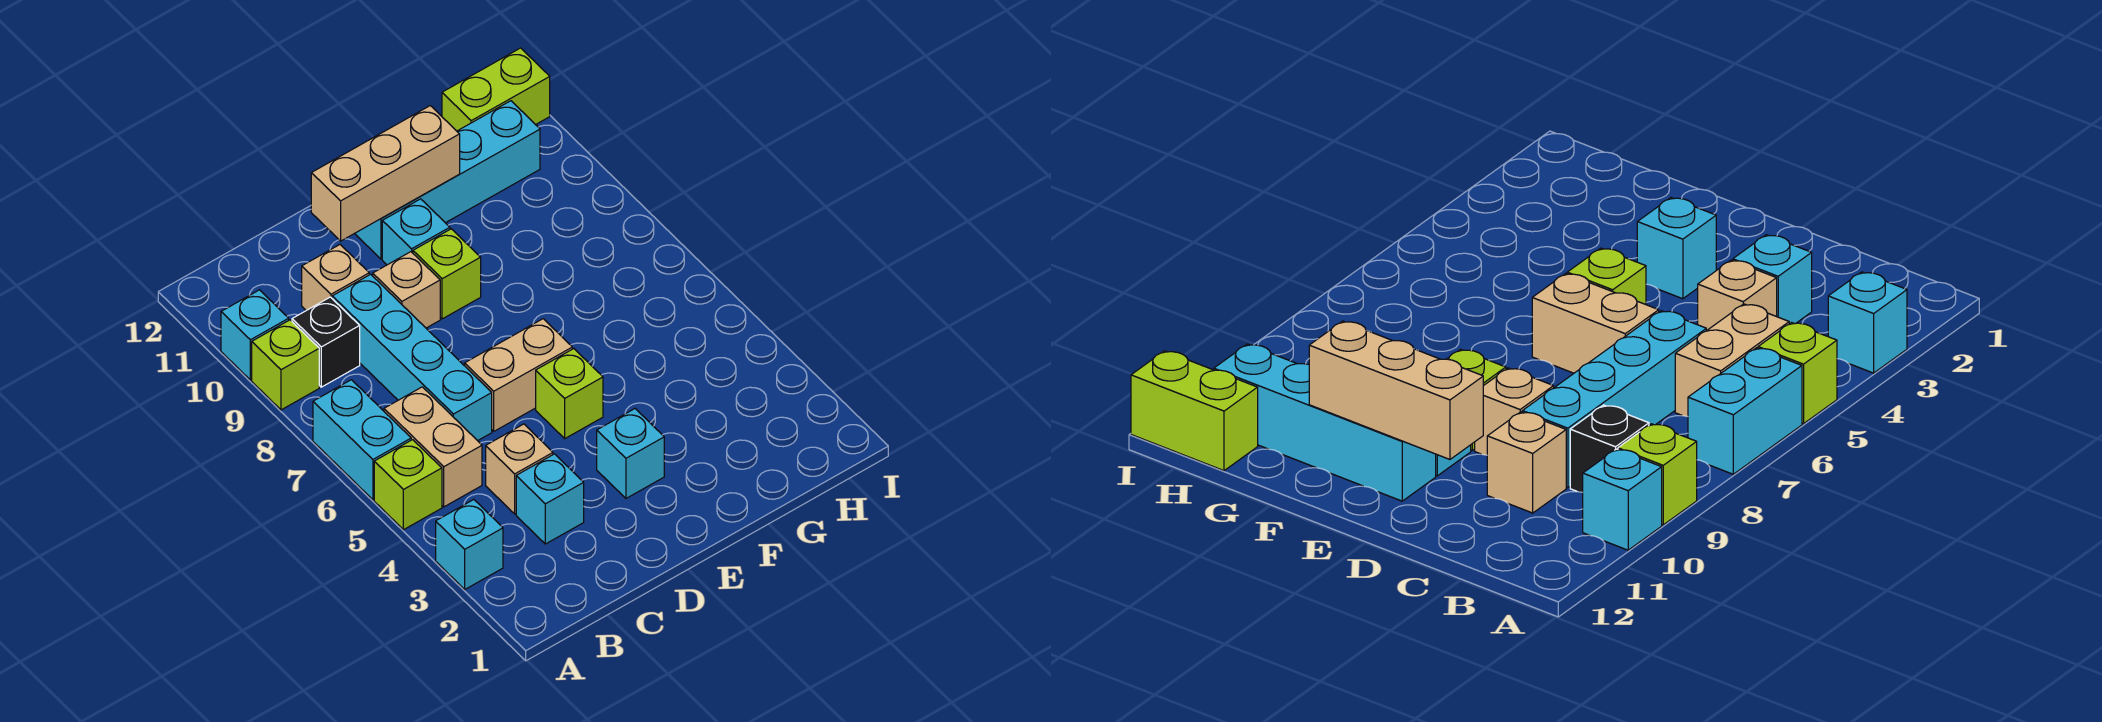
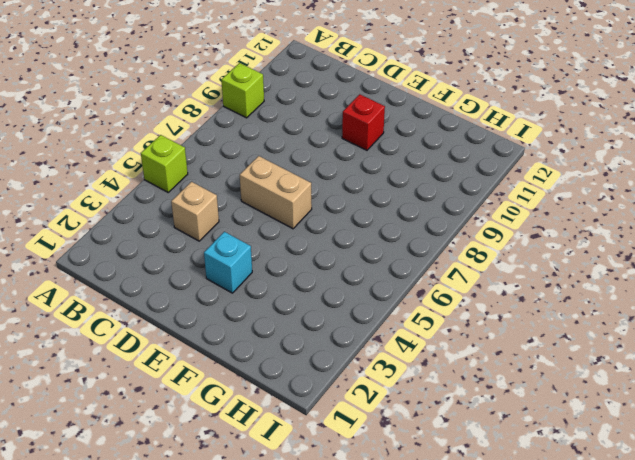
red brick E10 level 1 -> cyan brick E10 level 1
none -> cyan brick A3 level 1
none -> cyan brick A6:A7 level 1
none -> cyan brick A10 level 1

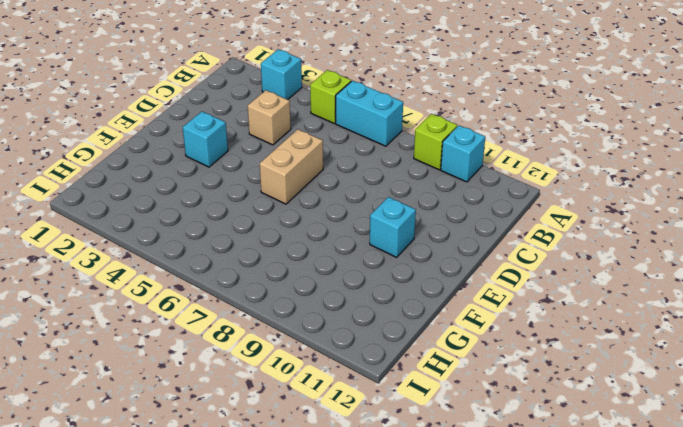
none -> tan brick B5:B6 level 1
none -> black brick B9 level 1
none -> cyan brick C3 level 1

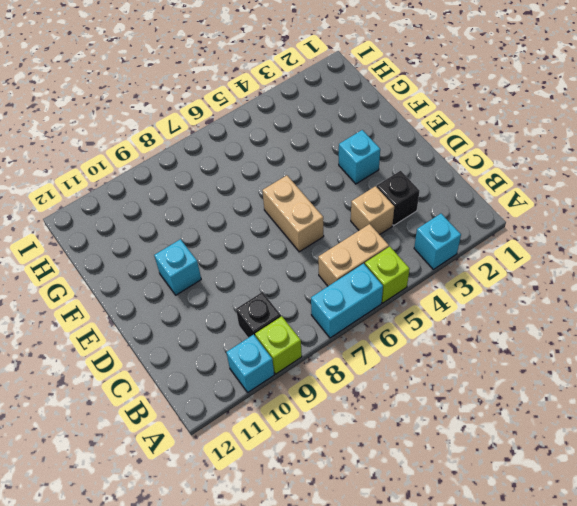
black brick C3 level 1 -> cyan brick C3 level 1
none -> cyan brick C6:C9 level 1
none -> tan brick C10 level 1
none -> tan brick D9 level 1

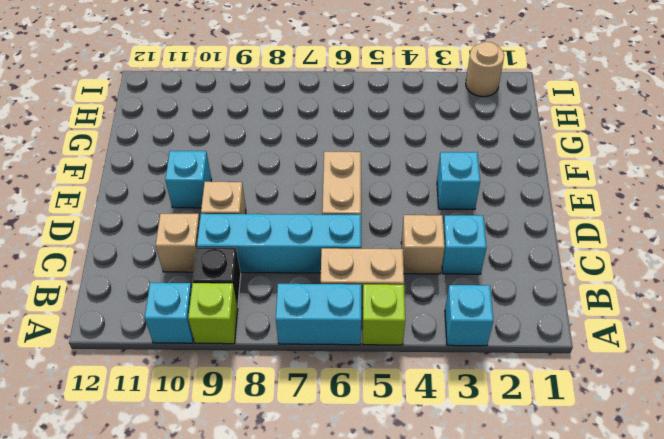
tan round brick I2 level 1 -> none
none -> lime brick E5 level 1
none -> lime brick E9 level 1
none -> cyan brick E11:H11 level 1

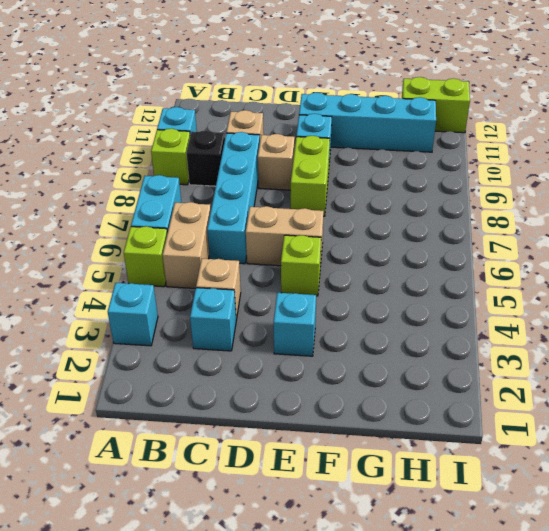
lime brick E8:E9 level 1 -> lime brick E9 level 1
none -> tan brick D11:F11 level 2

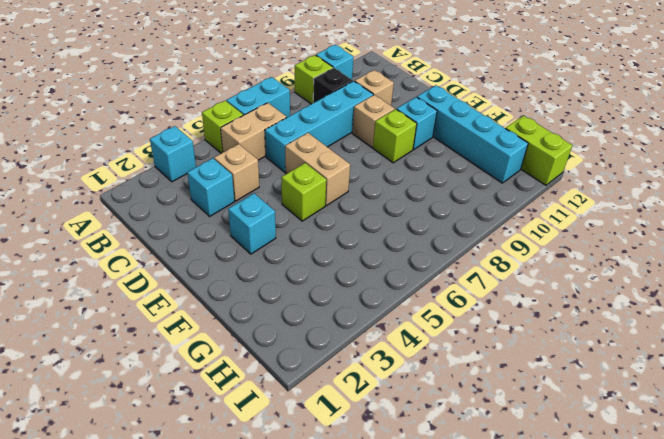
none -> tan brick D11:F11 level 2

